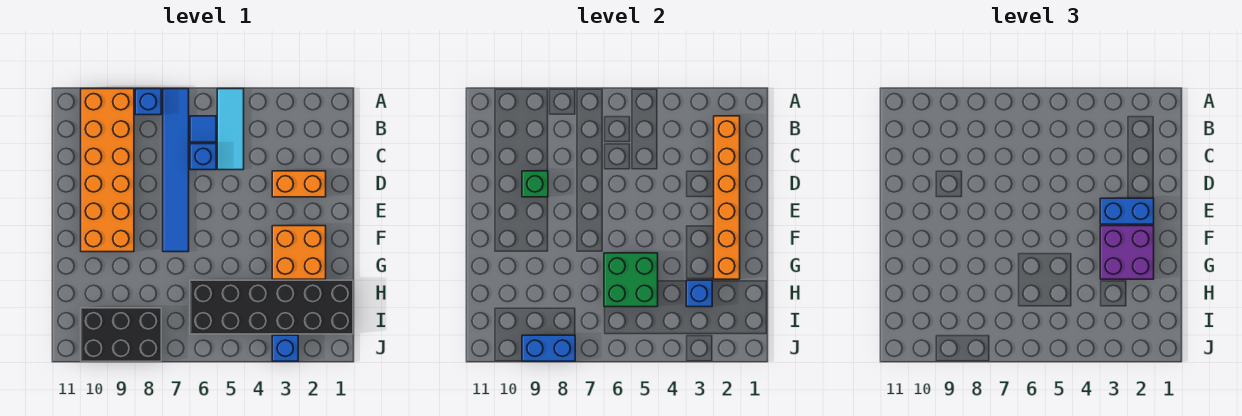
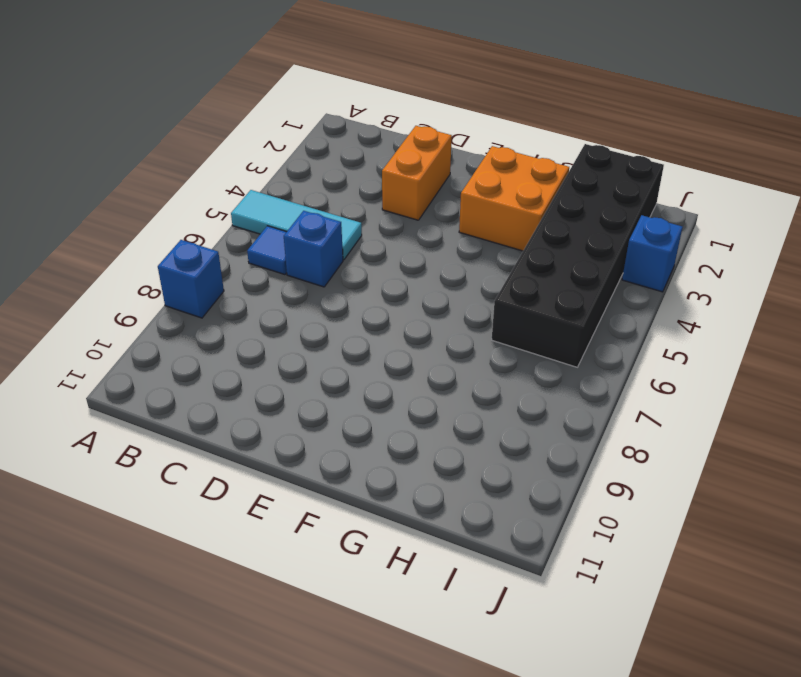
none -> blue tile A7:F7 level 1
none -> orange brick A9:F10 level 1
none -> black brick I8:J10 level 1

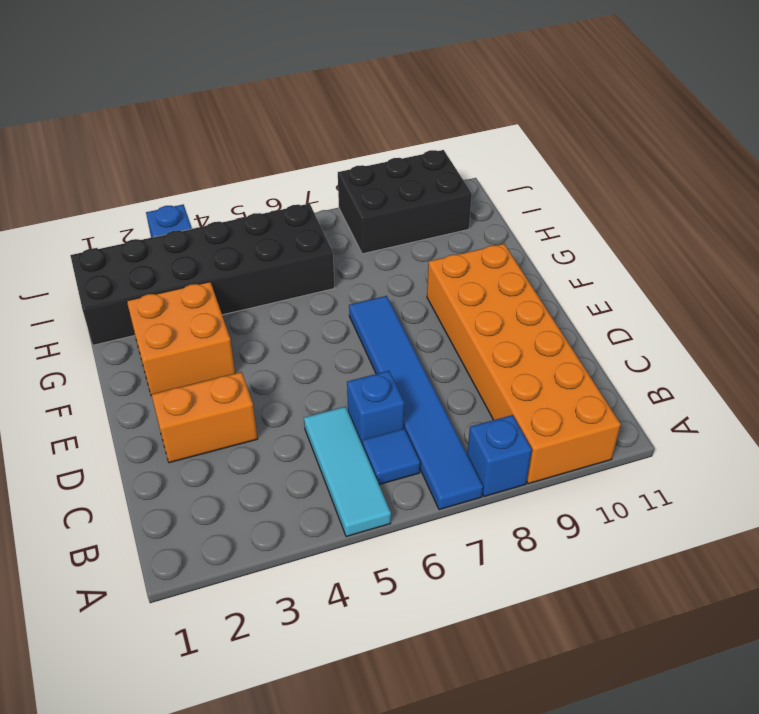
none -> orange brick B2:G2 level 2
none -> green brick D9 level 2
none -> green brick G5:H6 level 2

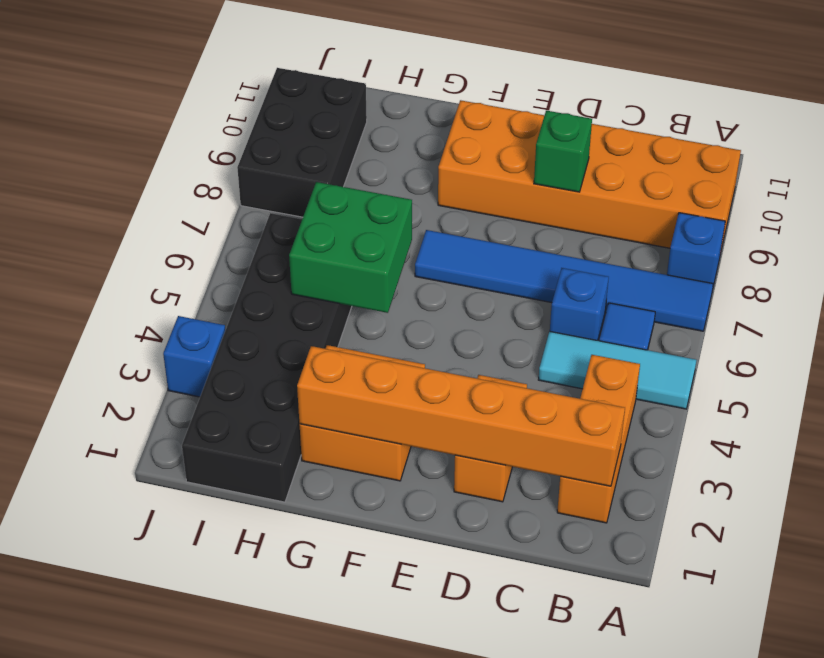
orange brick B2:B4 level 1 -> none
none -> blue brick H3 level 2
none -> blue brick J8:J9 level 2
none -> blue brick E2:E3 level 3

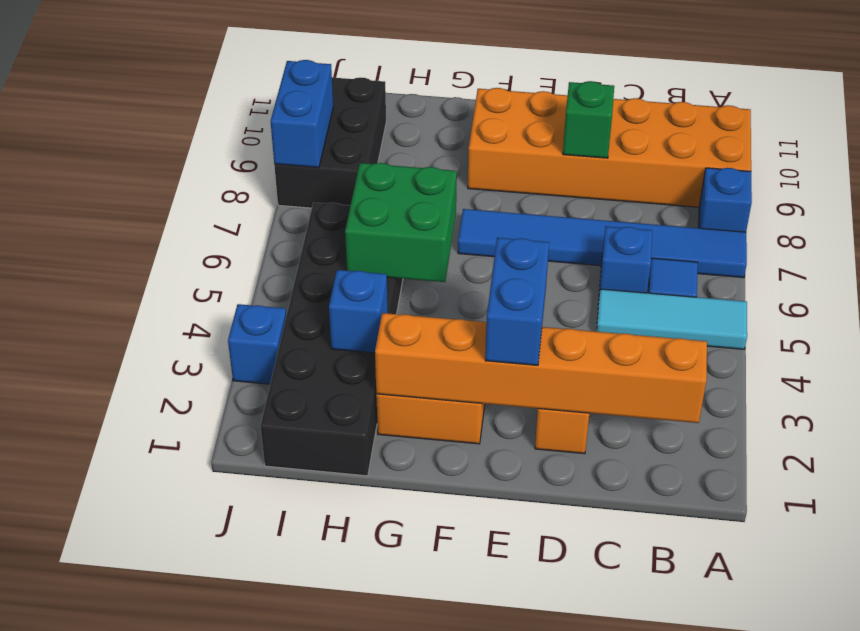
none -> purple brick F2:G3 level 3

